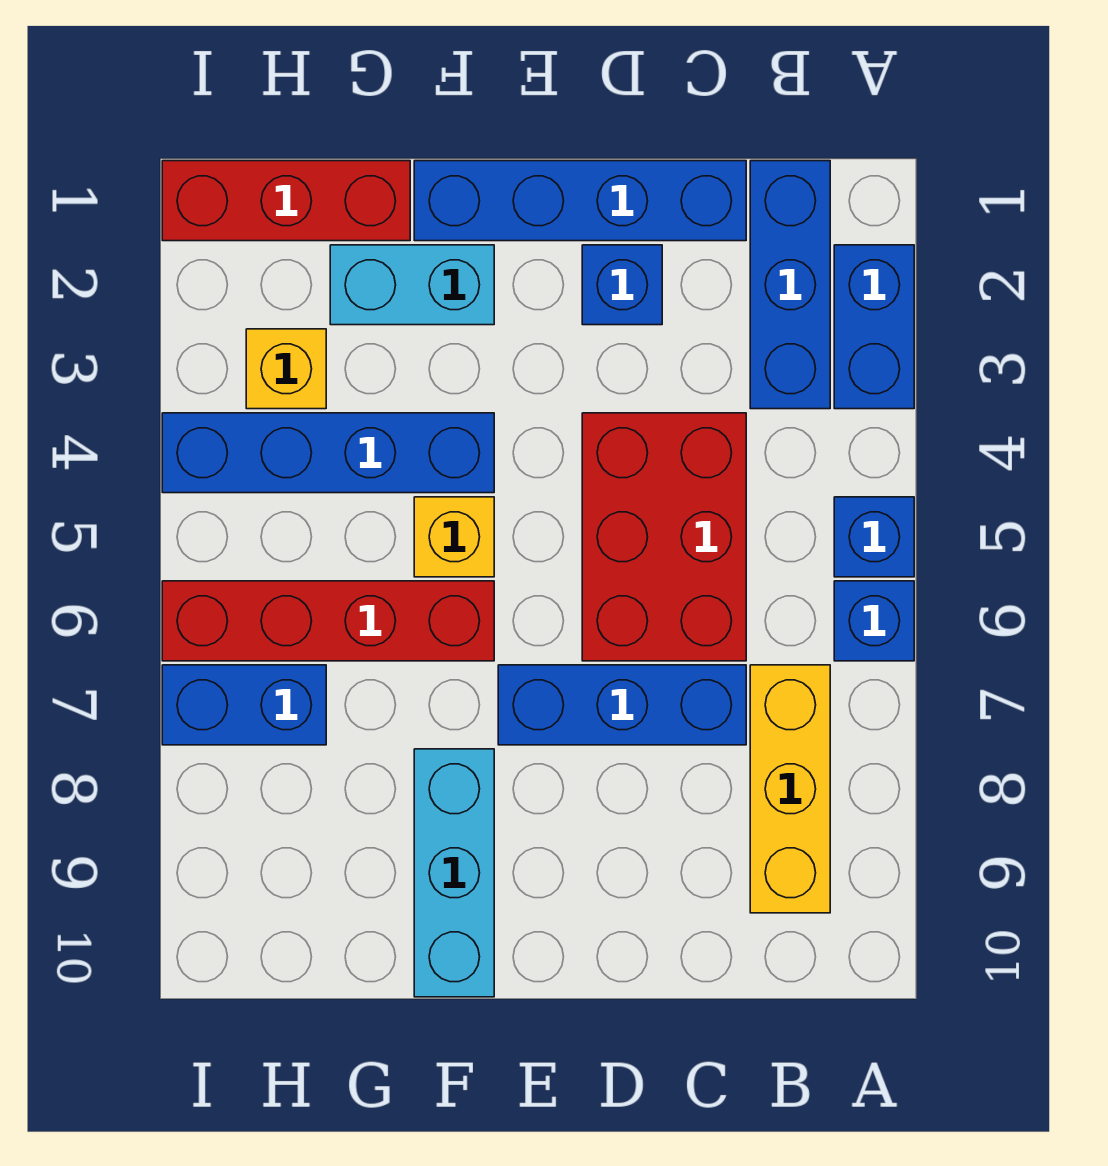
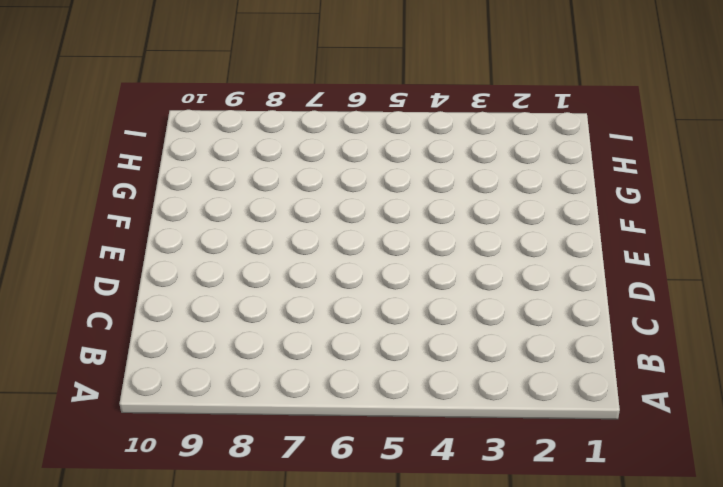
none -> blue brick A2:A3 level 1
none -> blue brick A5 level 1
none -> blue brick A6 level 1

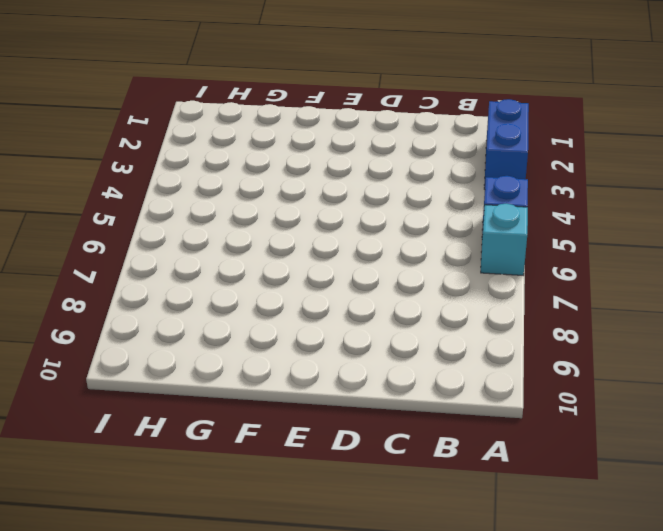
cyan brick A6 level 1 -> blue brick A6 level 1
none -> blue brick B1:B3 level 1
none -> yellow brick B7:B9 level 1
none -> blue brick C1:F1 level 1

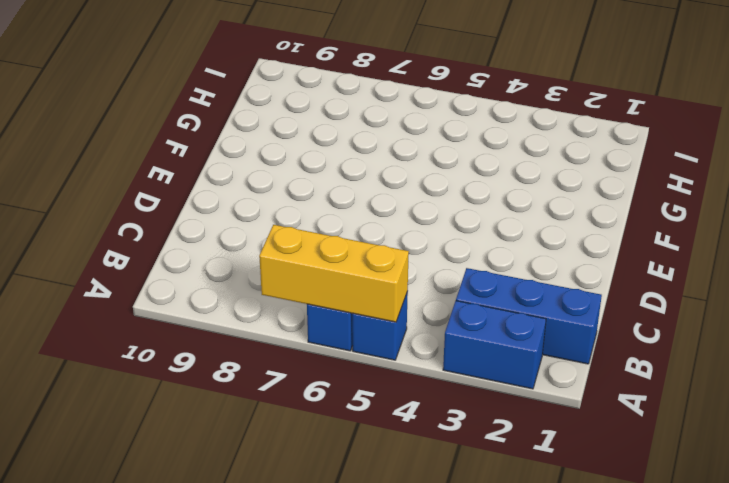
yellow brick A5:A7 level 2 -> yellow brick B7:B9 level 1
none -> blue brick C1:F1 level 1
none -> red brick C4:D6 level 1
none -> blue brick C7:E7 level 1

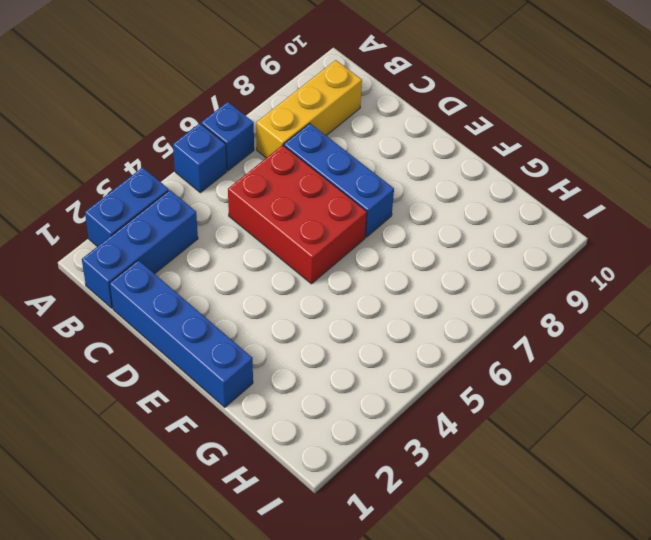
red brick C5:E6 level 1 -> red brick C4:D6 level 1
none -> blue brick D2 level 1
none -> cyan brick F2:G2 level 1
none -> blue brick F4:I4 level 1

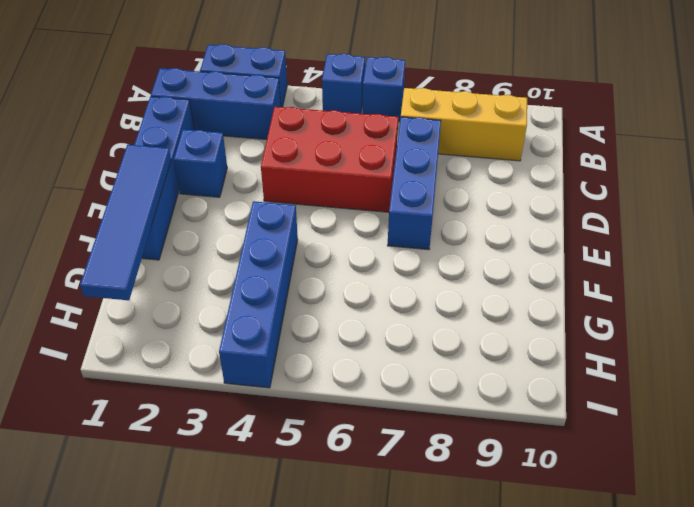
blue tile E1:H1 level 2 -> none
none -> cyan brick F2:G2 level 1
none -> yellow brick F5 level 1
none -> red brick F6:I6 level 1

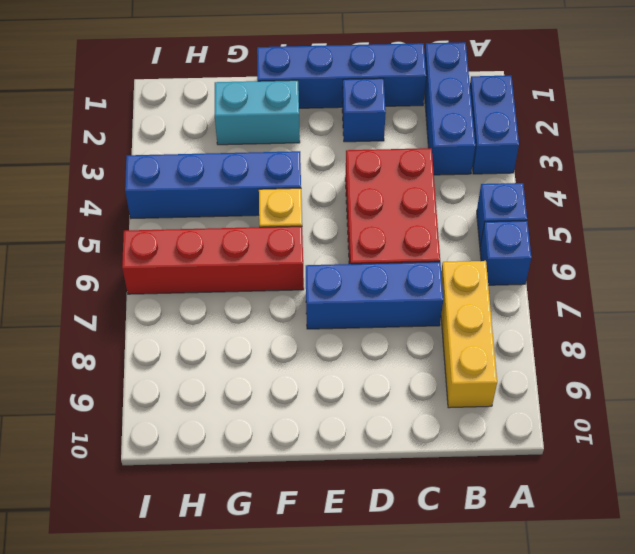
none -> cyan brick F8:F10 level 1
none -> red brick G1:I1 level 1
none -> yellow brick H3 level 1

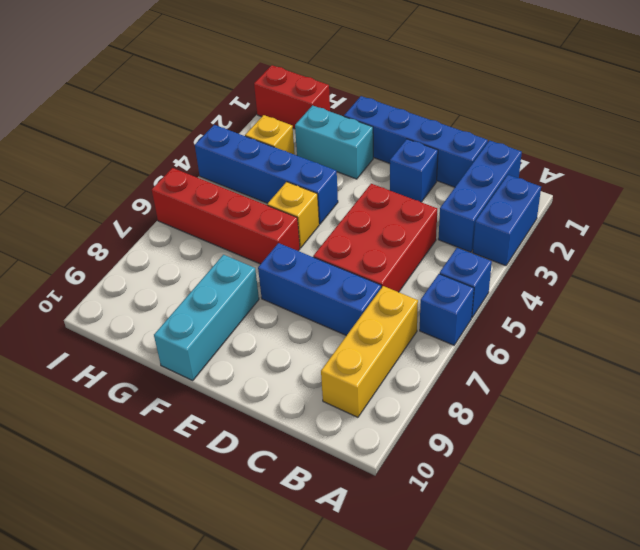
red brick H1:I1 level 1 -> red brick G1:I1 level 1
none -> blue brick H7:I7 level 1

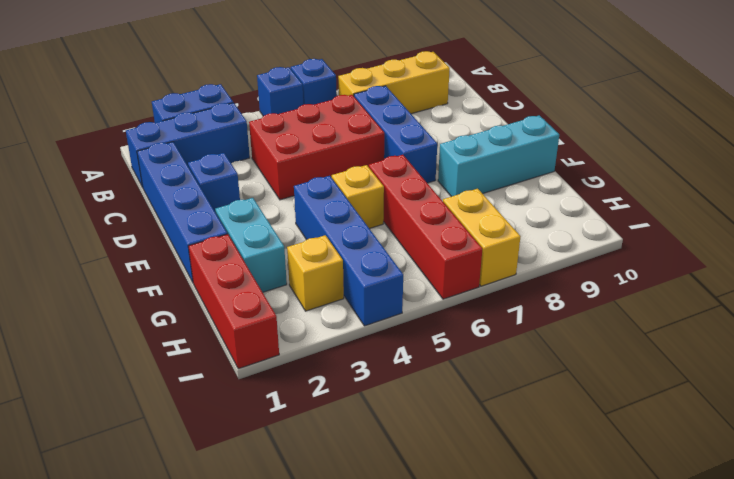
yellow brick H7:I7 level 1 -> blue brick H7:I7 level 1

